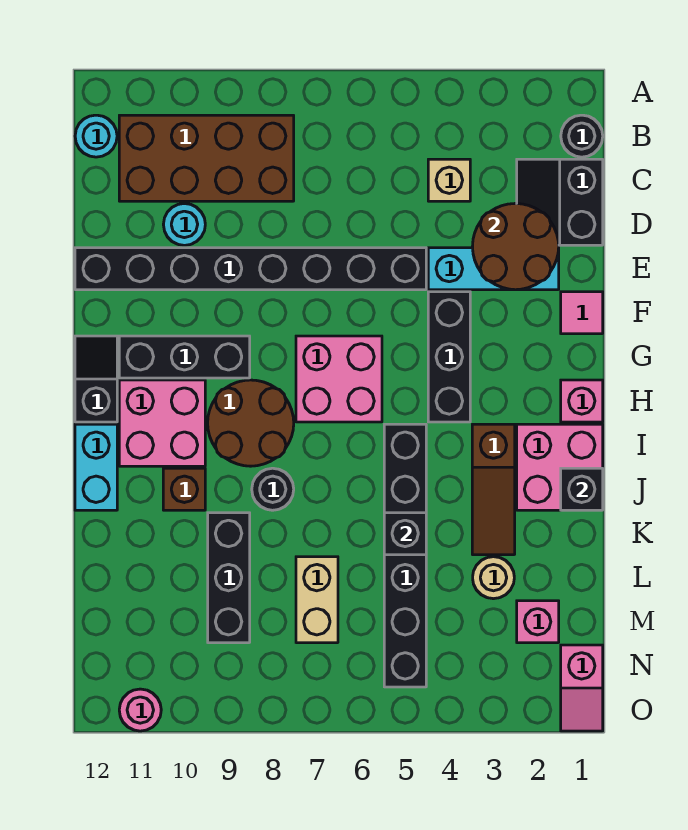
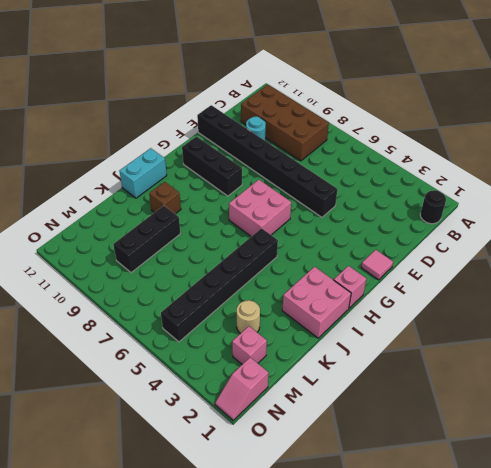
none -> cyan round brick B12 level 1
none -> black slope C1:D2 level 1 top 1
none -> tan brick C4 level 1
none -> cyan brick E2:E4 level 1

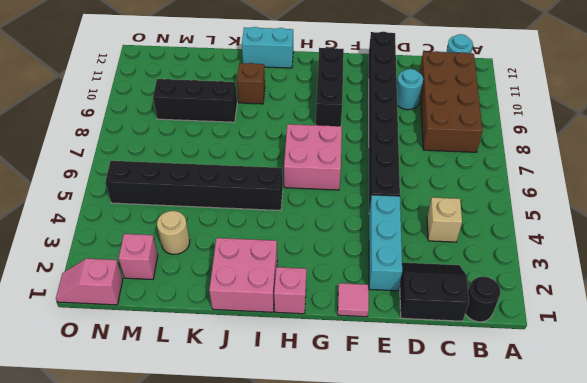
none -> black brick F4:H4 level 1
none -> black slope G12:H12 level 1 top H
none -> brown round brick H8:I9 level 1
none -> pink brick H10:I11 level 1

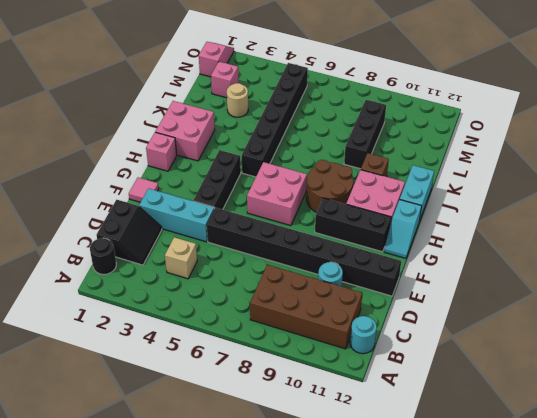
cyan slope G12:H12 level 1 top H -> black slope G12:H12 level 1 top H
none -> brown slope I3:K3 level 1 top I
none -> black round brick J8 level 1
none -> tan brick L7:M7 level 1
none -> pink round brick O11 level 1

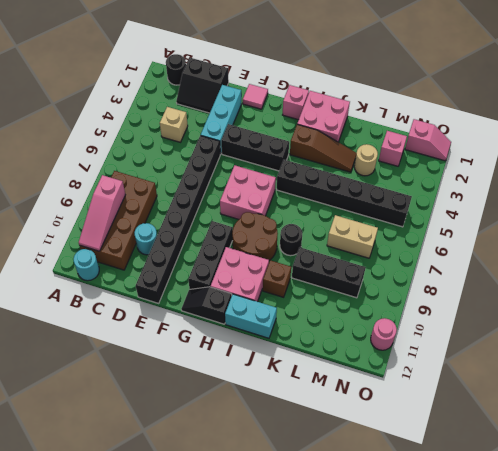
pink slope B9:B11 level 2 top 9 -> none
none -> brown round brick D2:E3 level 2
none -> black brick J1 level 2
none -> black brick K5 level 2

